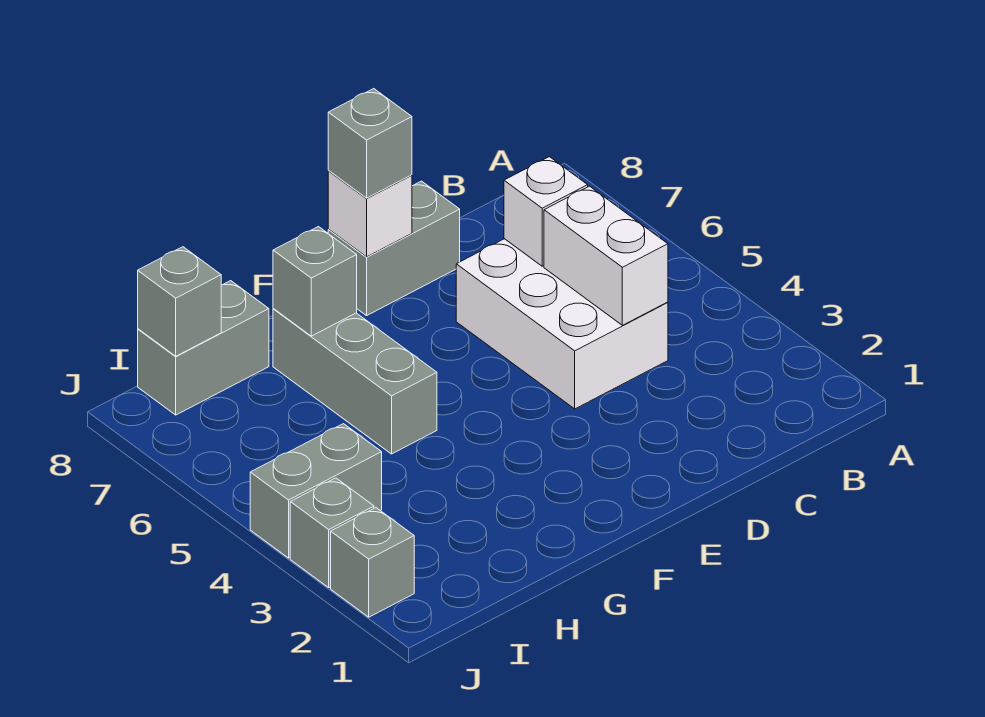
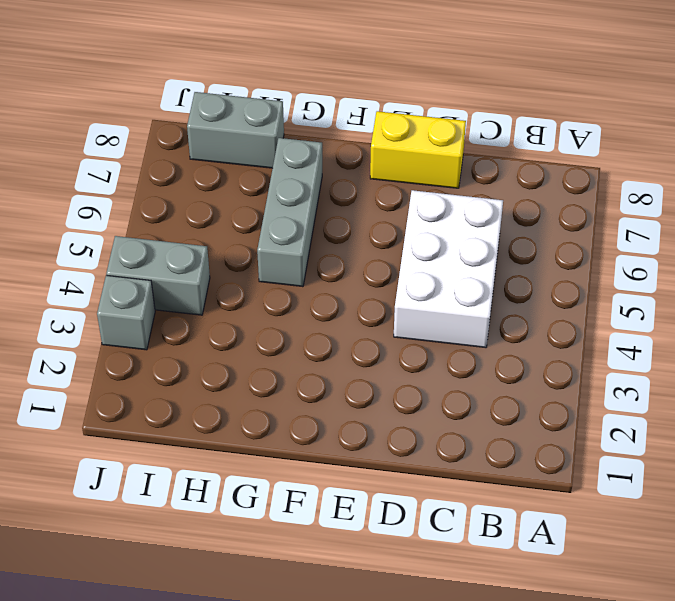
yellow brick D8:E8 level 1 -> grey brick D8:E8 level 1
none -> grey brick J2 level 1
none -> white brick C4:C5 level 2
none -> white brick C6 level 2

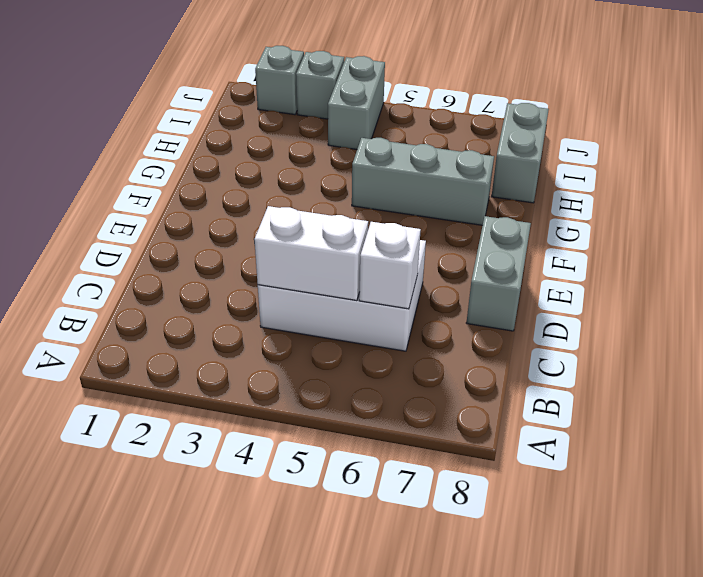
none -> white brick E8 level 2
none -> grey brick G7 level 2
none -> grey brick I8 level 2

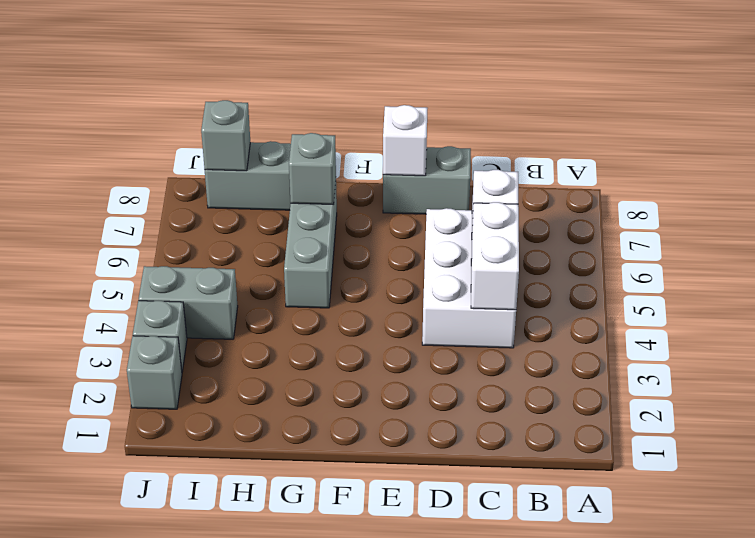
none -> grey brick E8 level 3

